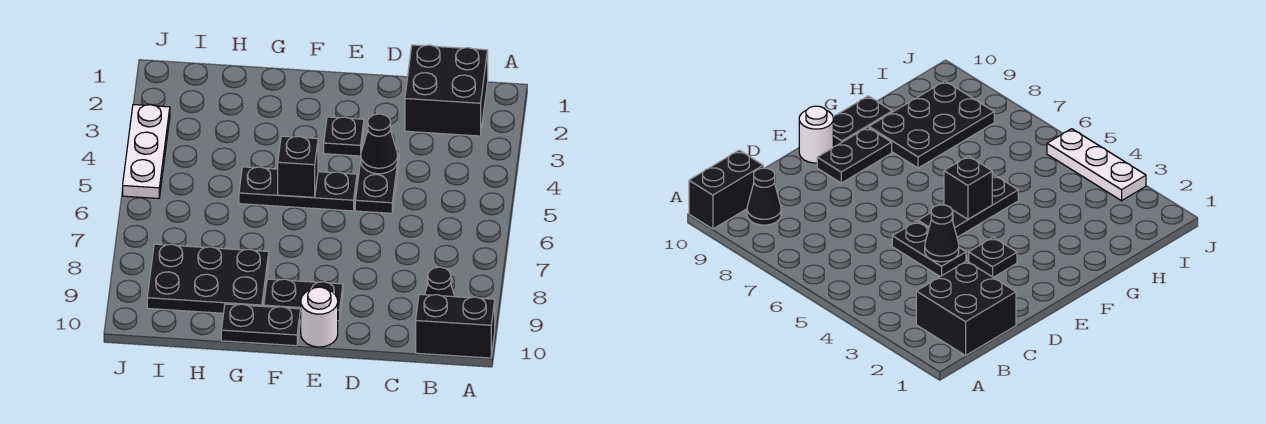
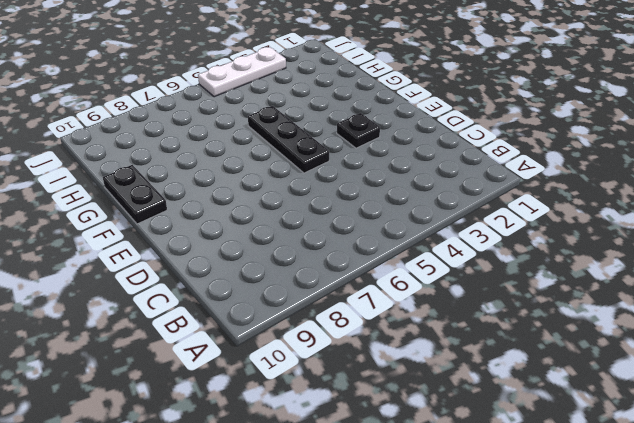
none -> black brick A10:B10 level 1
none -> black brick B1:C2 level 1
none -> black cone B9 level 1

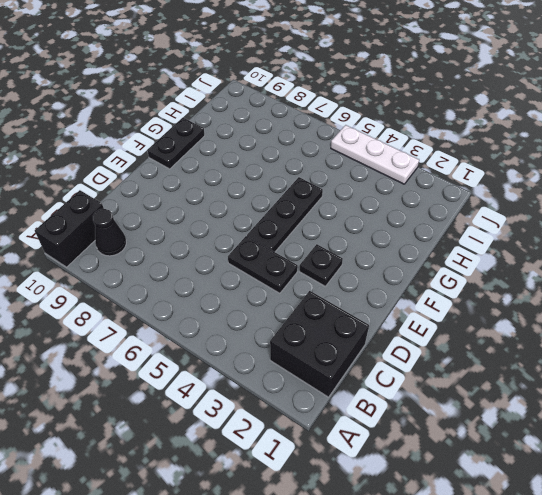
none -> black plate E9:F9 level 1
none -> white round brick E10 level 1
none -> black plate G8:I9 level 1

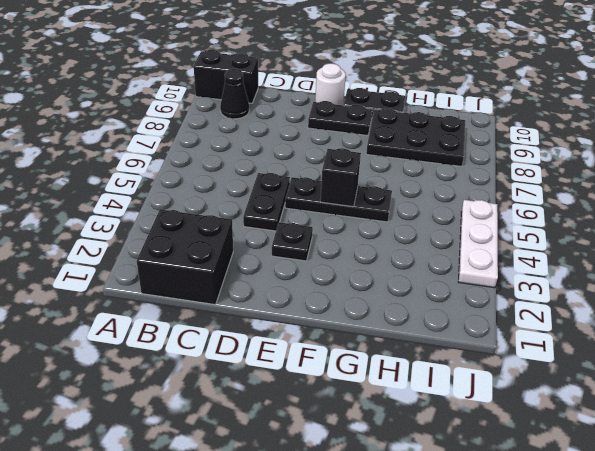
none -> black cone D4 level 2

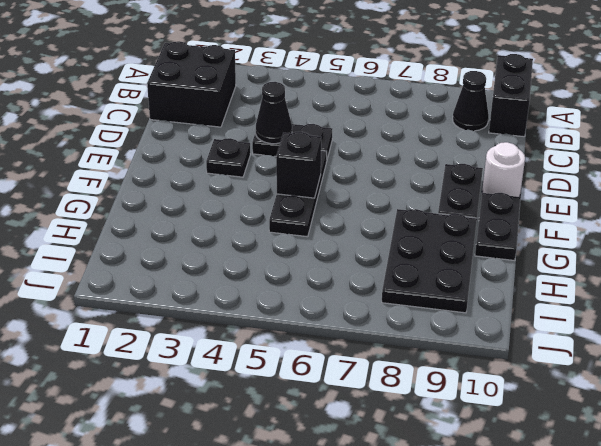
none -> white plate J3:J5 level 1

